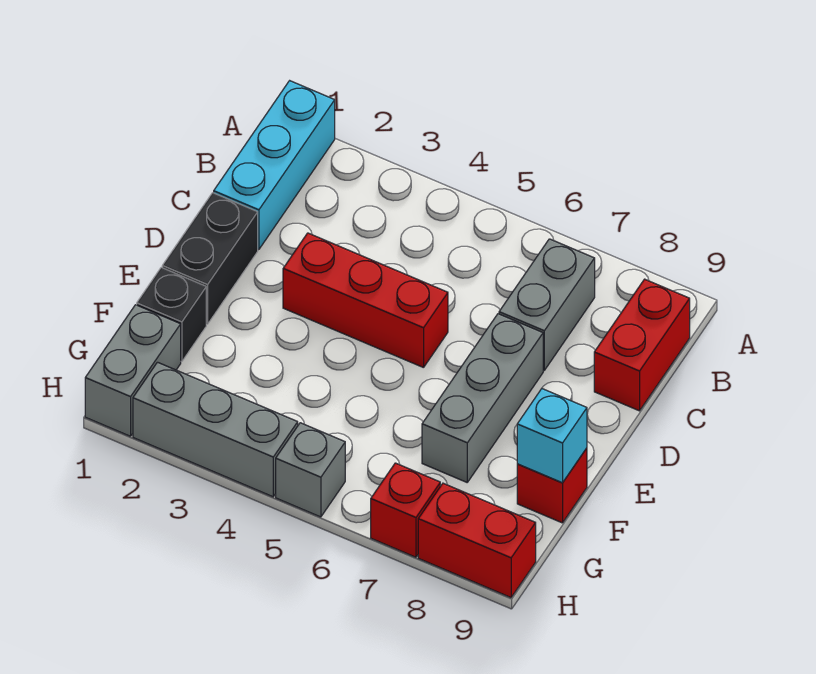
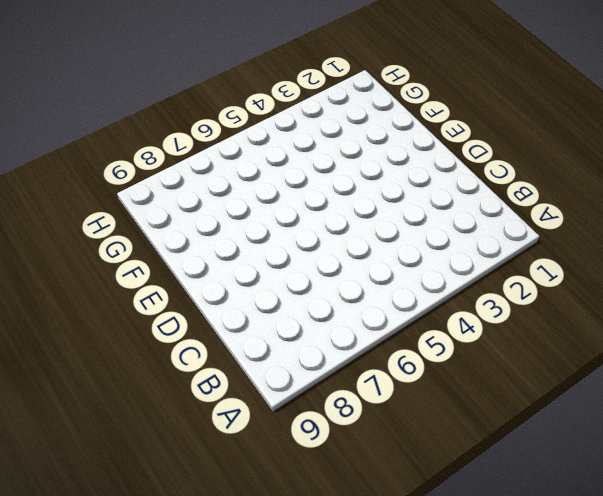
none -> cyan brick A1:C1 level 1
none -> grey brick B7:C7 level 1
none -> red brick B9:C9 level 1

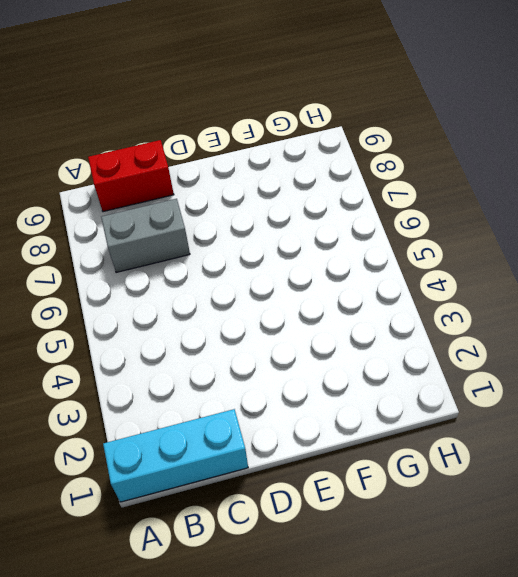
none -> black brick D1:E1 level 1
none -> red brick D3:D5 level 1
none -> grey brick D7:F7 level 1

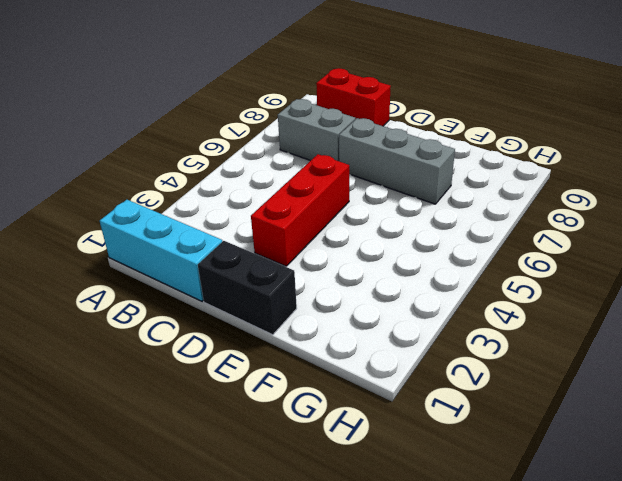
none -> black brick F1 level 1
none -> red brick F9 level 1
none -> grey brick G1:H1 level 1

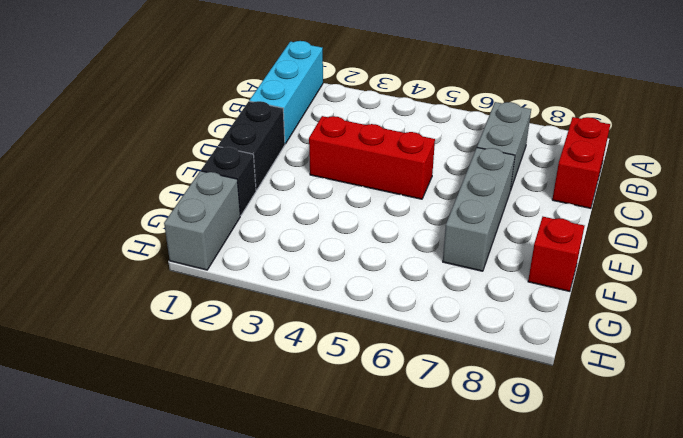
none -> grey brick H2:H4 level 1
none -> grey brick H5 level 1
none -> red brick H7 level 1

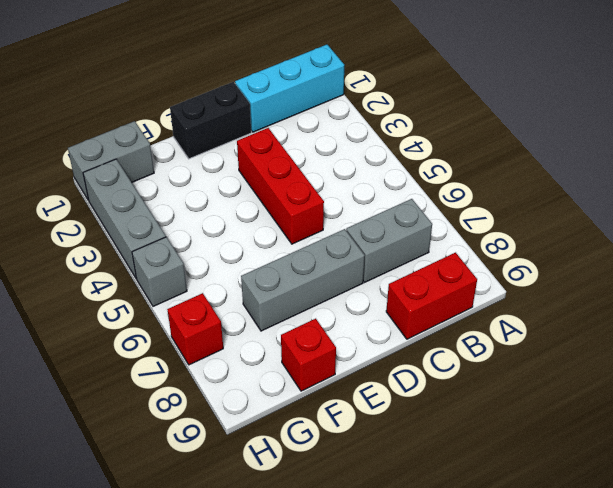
none -> black brick F1 level 1
none -> red brick H8:H9 level 1
none -> cyan brick F9 level 2

